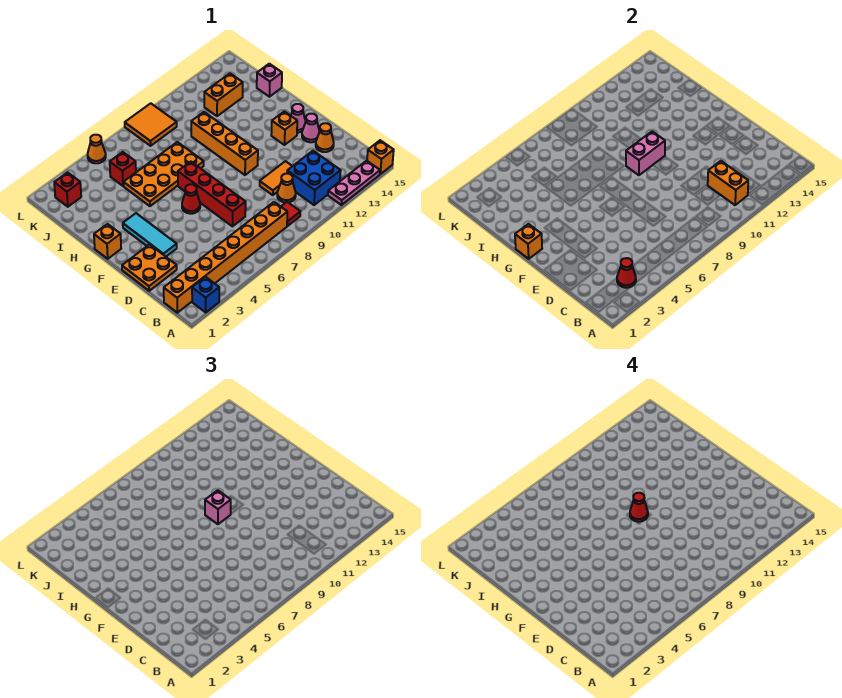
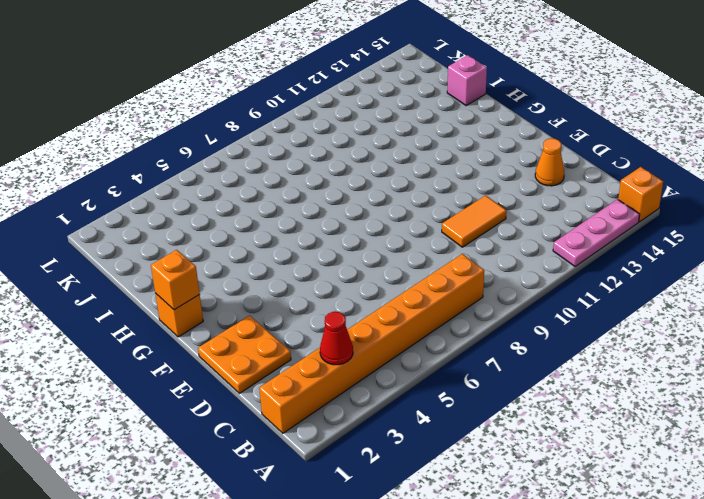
none -> blue brick A2 level 1
none -> red tile B9 level 1
none -> blue brick B11:C12 level 1
none -> orange cone C10 level 1

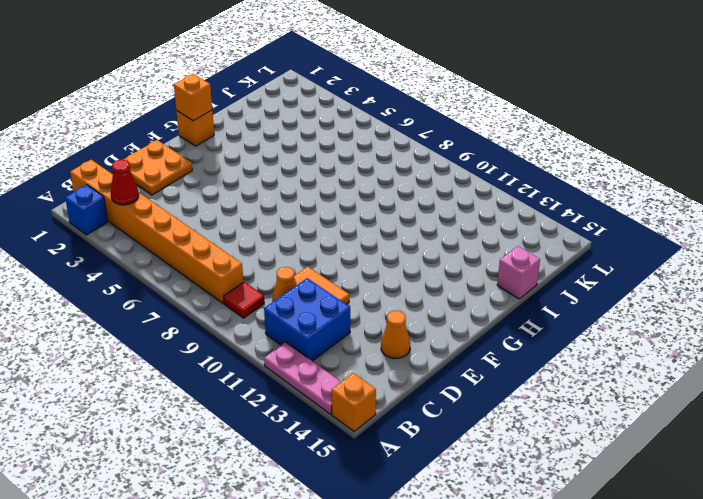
none -> red brick D7:G7 level 1
none -> cyan tile E3:G3 level 1
none -> pink cone E14 level 1
none -> red cone F6 level 1

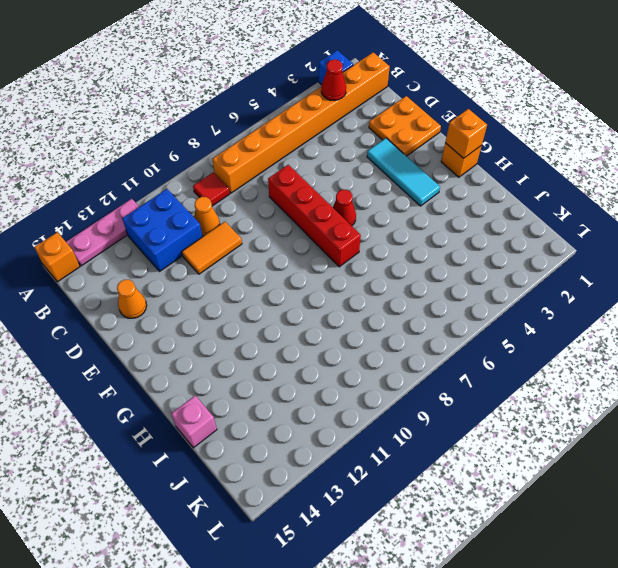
none -> pink cone E14 level 1
none -> orange brick F10:I10 level 1
none -> orange brick F13 level 1
none -> pink cone F14 level 1

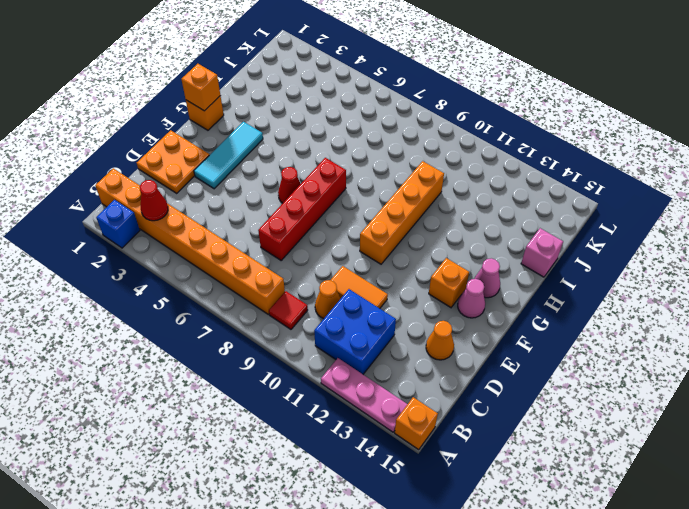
pink cone G14 level 1 -> pink cone E14 level 1
none -> orange plate H5:I8 level 1
none -> red brick J5 level 1
none -> orange brick J12:J13 level 1
none -> red brick K2 level 1

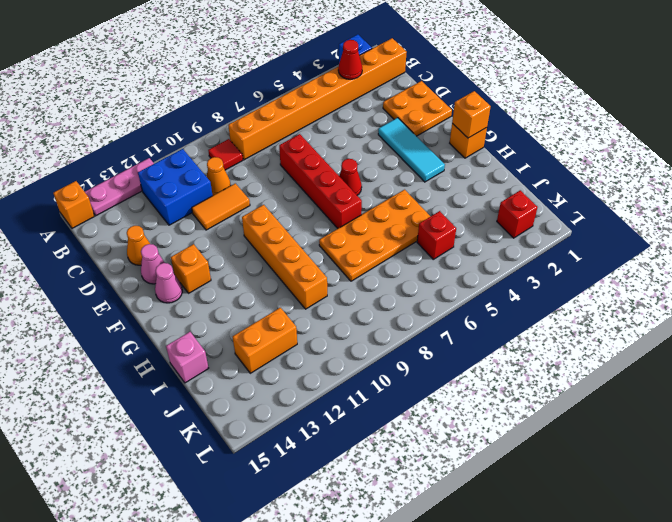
none -> orange tile K8:L9 level 1
none -> orange cone L5 level 1
none -> orange brick B11:C11 level 2
none -> pink brick G9:G10 level 2

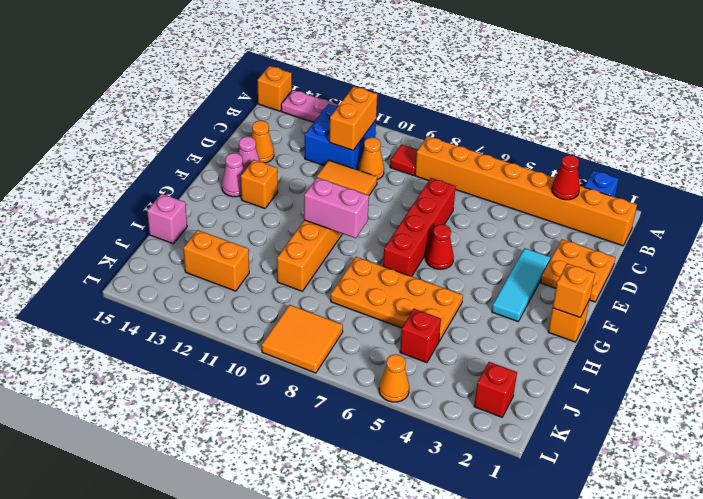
none -> pink brick G9 level 3
none -> red cone G9 level 4

